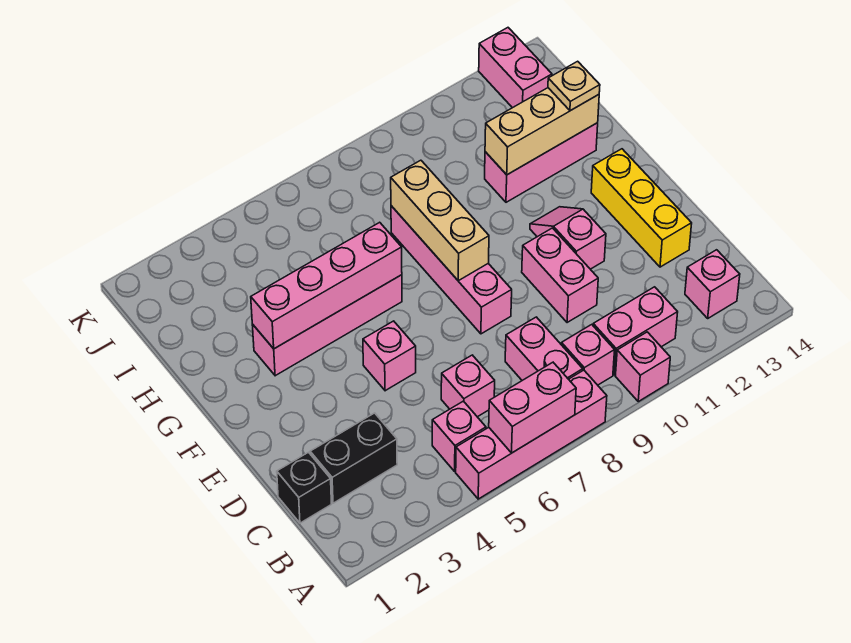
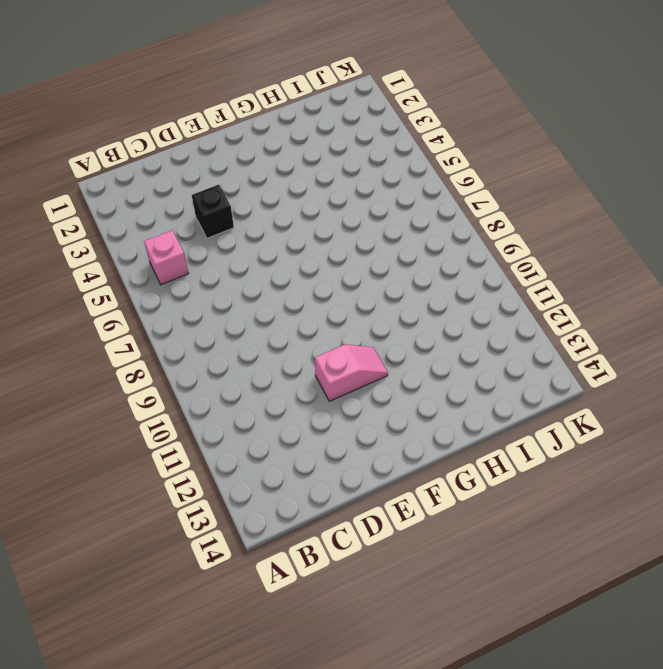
black brick D4 level 1 -> black brick C1 level 1
none -> pink brick A5:A8 level 1
none -> pink brick A10 level 1
none -> pink brick B8:C8 level 1

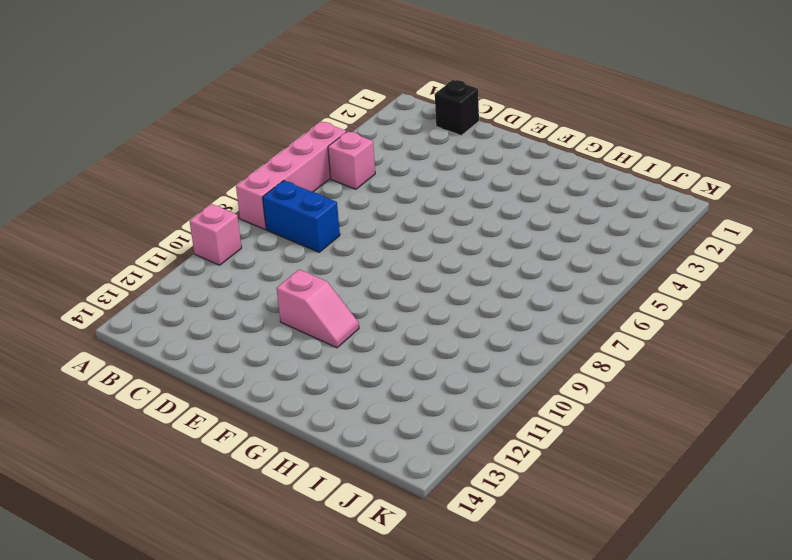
blue brick B8:C8 level 1 -> pink brick B8:C8 level 1
none -> pink brick B9 level 1
none -> pink brick B10:B11 level 1
none -> pink brick B13 level 1

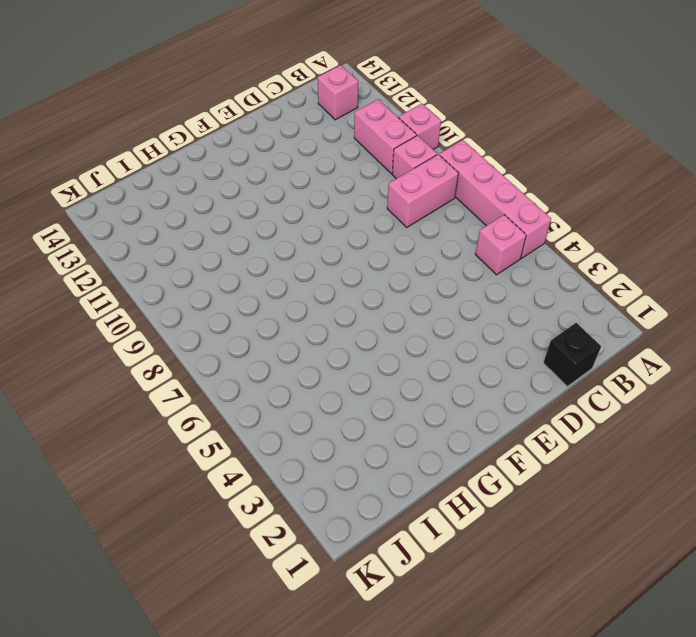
none -> black brick C2:C3 level 1
none -> pink brick C6 level 1
none -> pink brick D10:E10 level 1

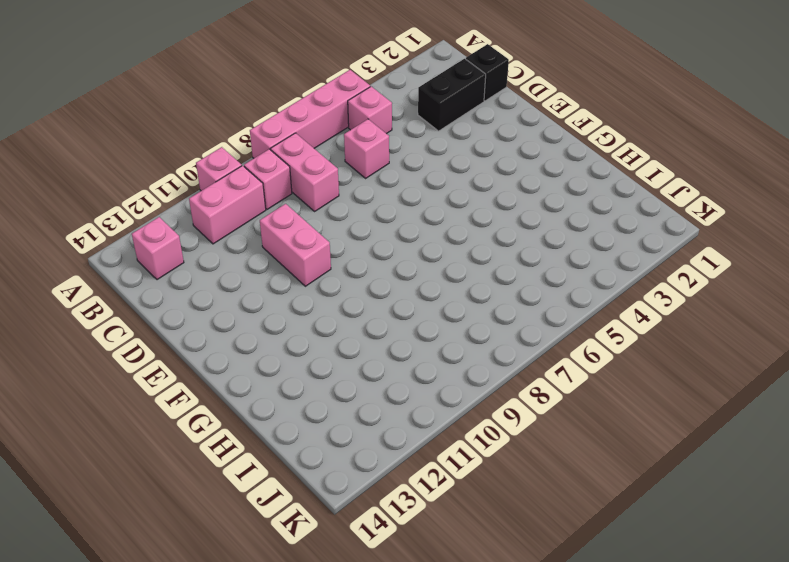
none -> yellow brick D13:F13 level 1
none -> pink brick E5 level 1
none -> pink brick E8:H8 level 1

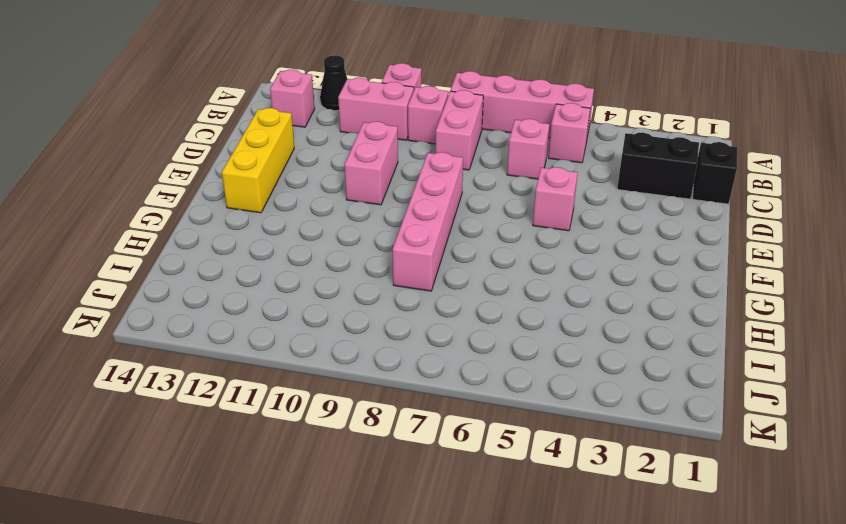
black cone A12 level 1 -> none
none -> pink slope E11:F11 level 1 top E
none -> pink brick G3:G6 level 1
none -> pink brick H11:H13 level 1

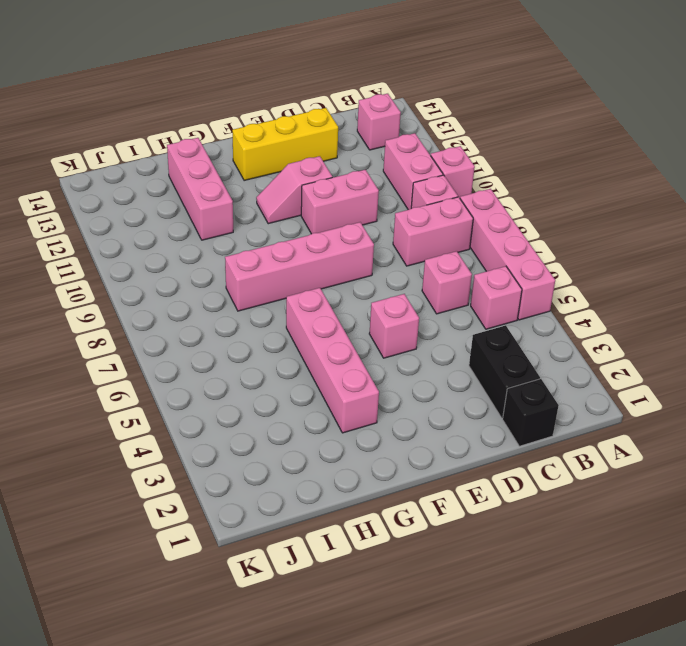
none -> pink brick J13:K13 level 1
none -> pink brick A6:A7 level 2
none -> tan brick F8:H8 level 2

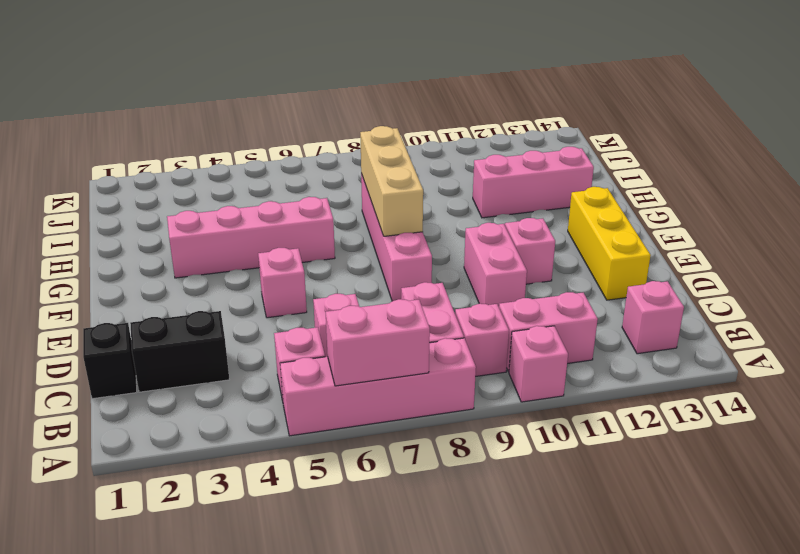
none -> pink brick J13:K13 level 1
none -> pink brick G3:G6 level 2
none -> tan brick H11:H13 level 2

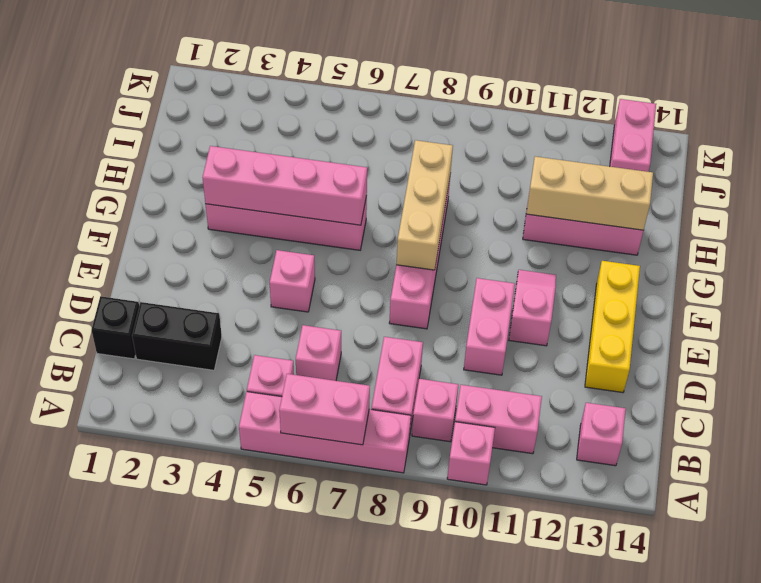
none -> tan plate H13 level 3

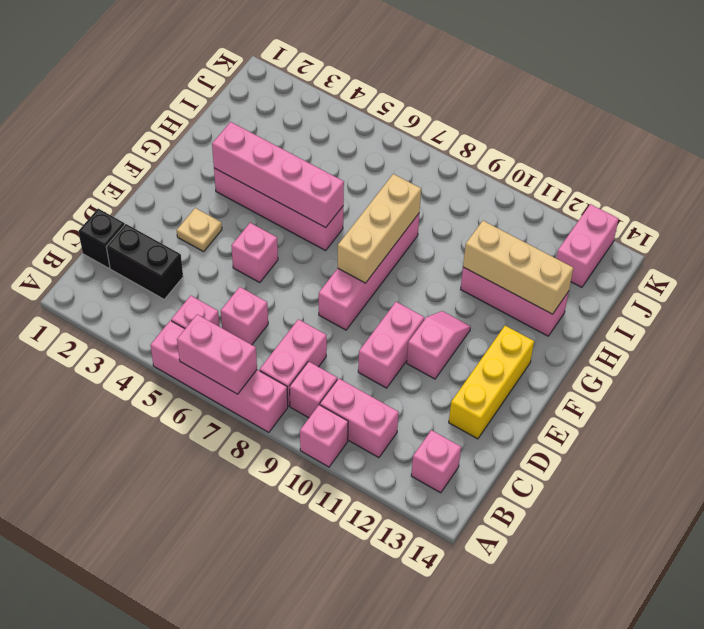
tan plate E3 level 1 -> tan plate H13 level 3

